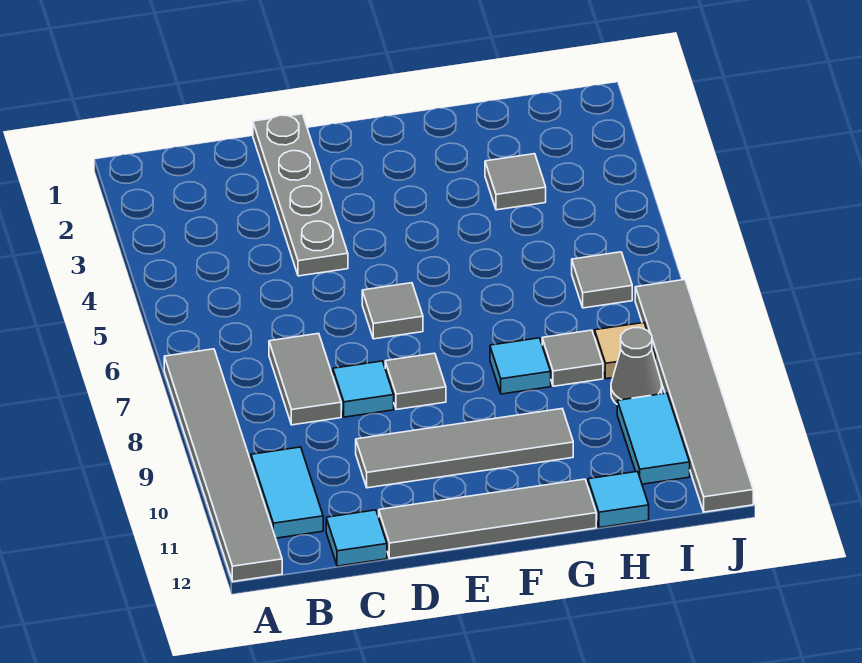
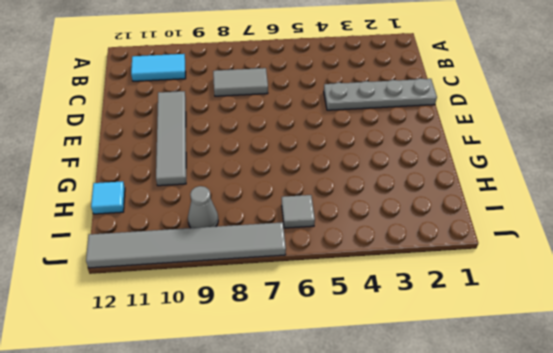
none -> grey tile A7:A12 level 1
none -> cyan tile C12 level 1
none -> cyan tile D8 level 1

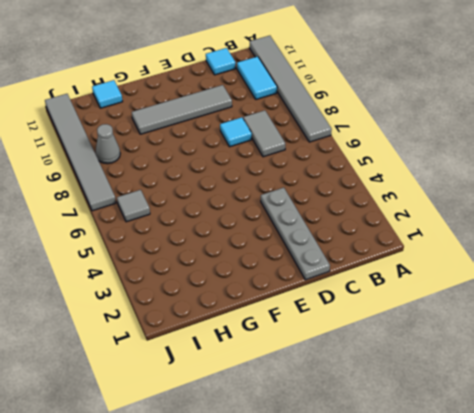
none -> grey tile D12:G12 level 1
none -> grey tile E6 level 1
none -> grey tile E8 level 1

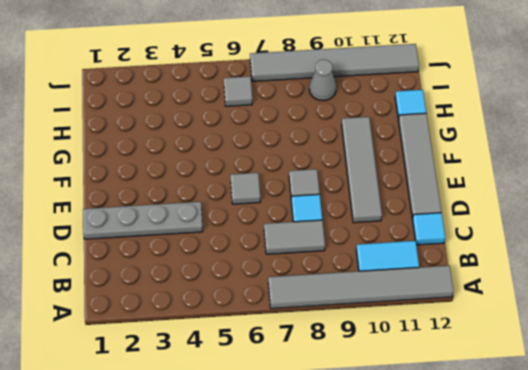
none -> cyan tile G8 level 1
none -> grey tile H3 level 1
none -> grey tile H8 level 1

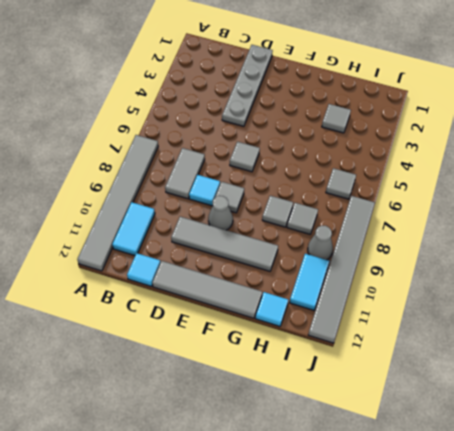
grey cone E9 level 1 -> none
grey tile G8 level 1 -> cyan tile G8 level 1
none -> tan tile I8 level 1

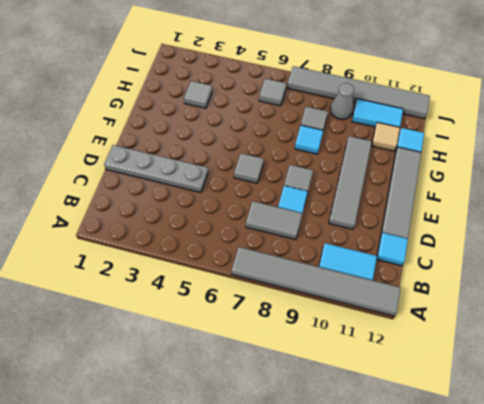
tan tile H11 level 1 -> tan tile I8 level 1

